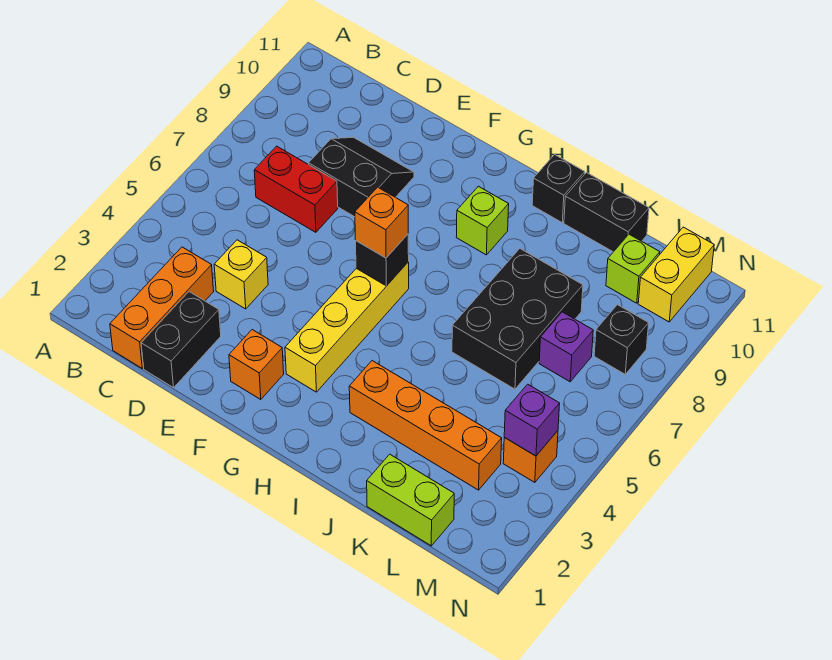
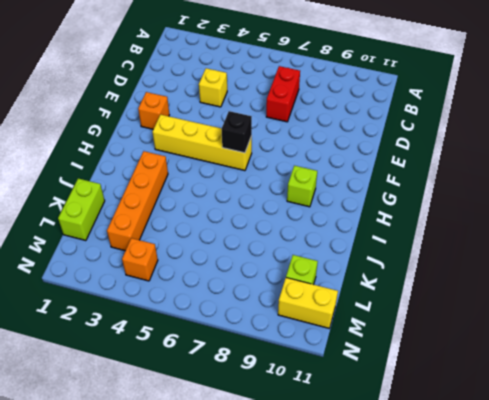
none -> orange brick C1:C3 level 1
none -> black brick D1:D2 level 1
none -> black slope D8:E9 level 1 top 8

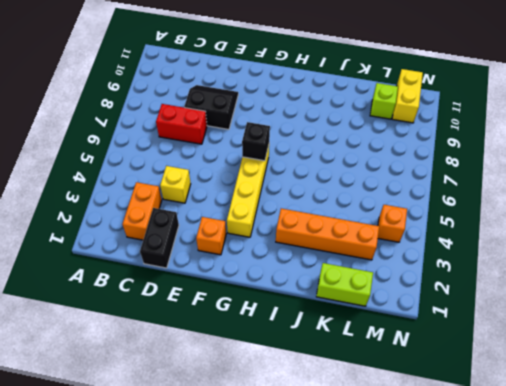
orange brick C2:C3 level 1 -> orange brick C1:C3 level 1
none -> lime brick H9 level 1
none -> black brick I11 level 1
none -> black brick J6:K8 level 1

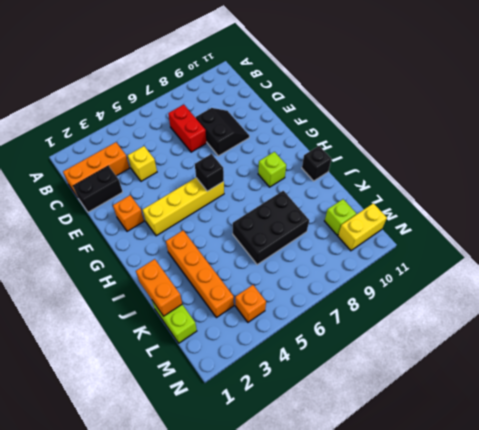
orange brick J1:K1 level 2 -> none
none -> black brick J11:K11 level 1
none -> purple brick L7 level 1
none -> black brick M8 level 1

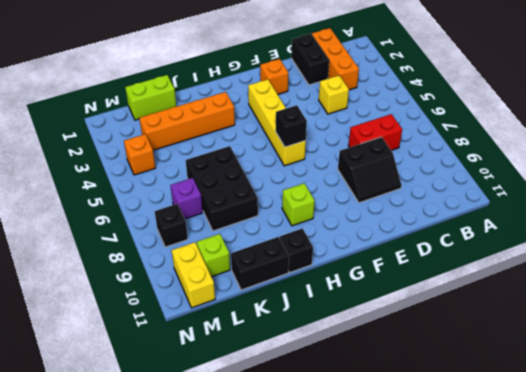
none -> purple brick M4 level 2
none -> orange brick G6 level 3

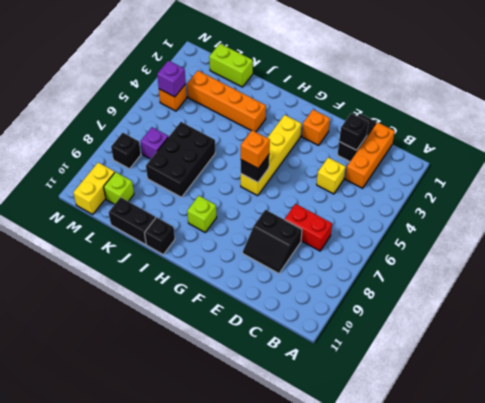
black brick D2 level 2 -> none

